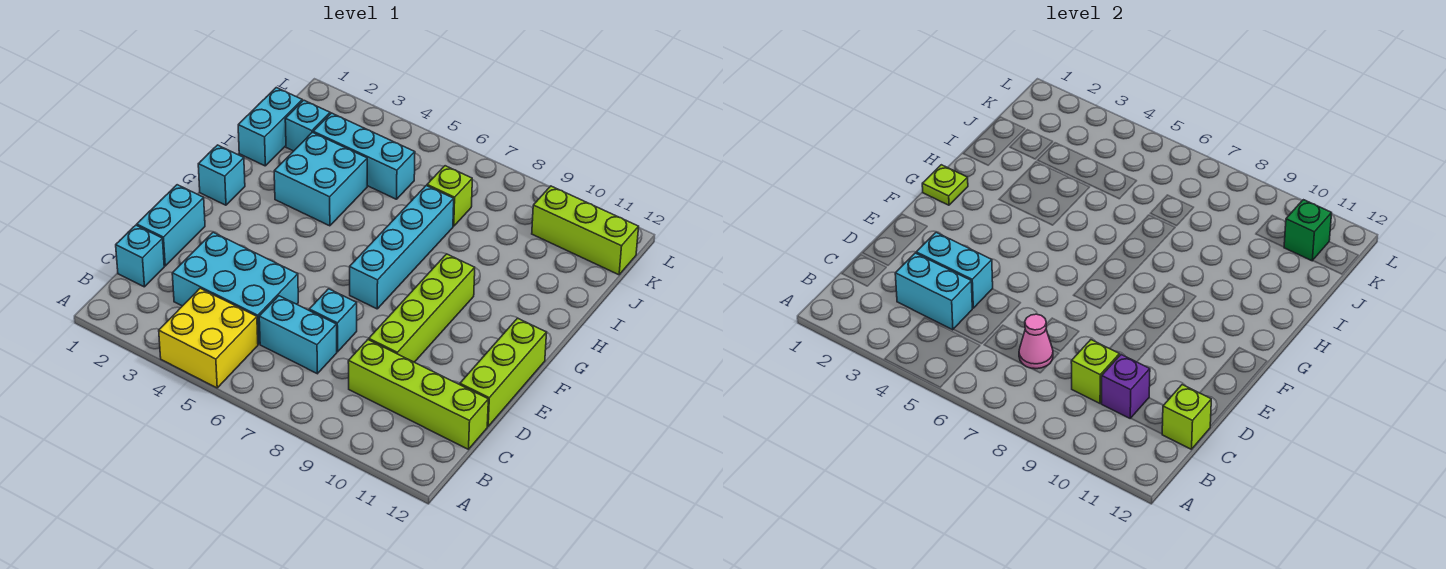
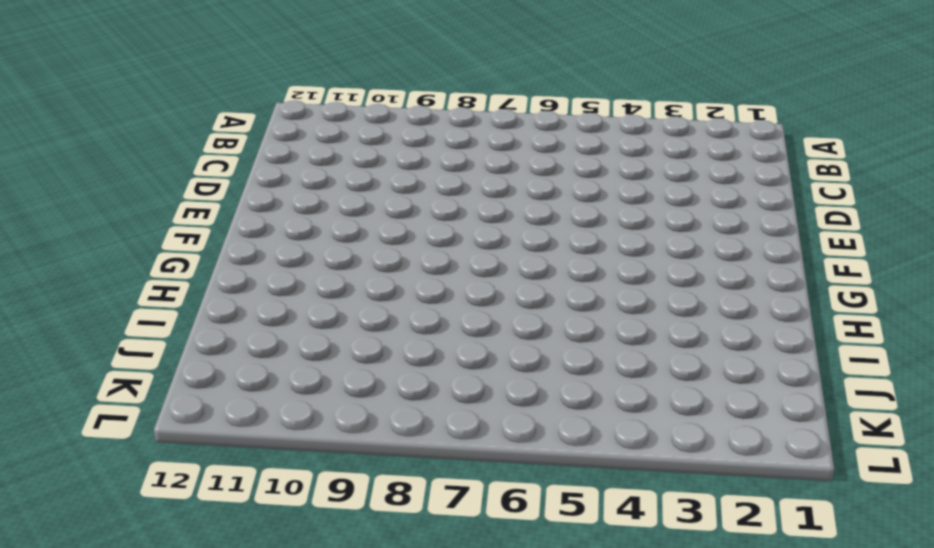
none -> yellow brick A4:B5 level 1
none -> cyan brick C1 level 1
none -> cyan brick C3:D5 level 1

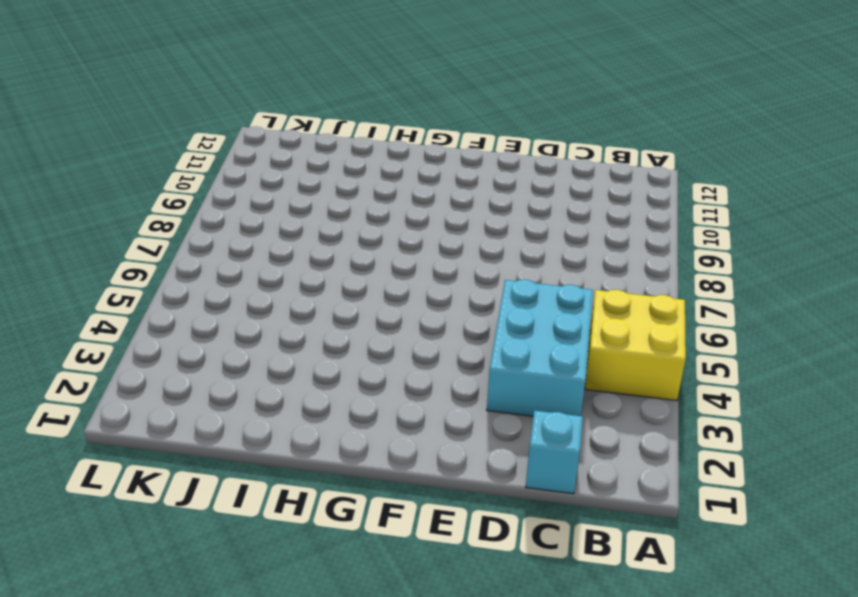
none -> cyan brick C6:C7 level 1
none -> lime brick C9:C12 level 1
none -> cyan brick D1:E1 level 1

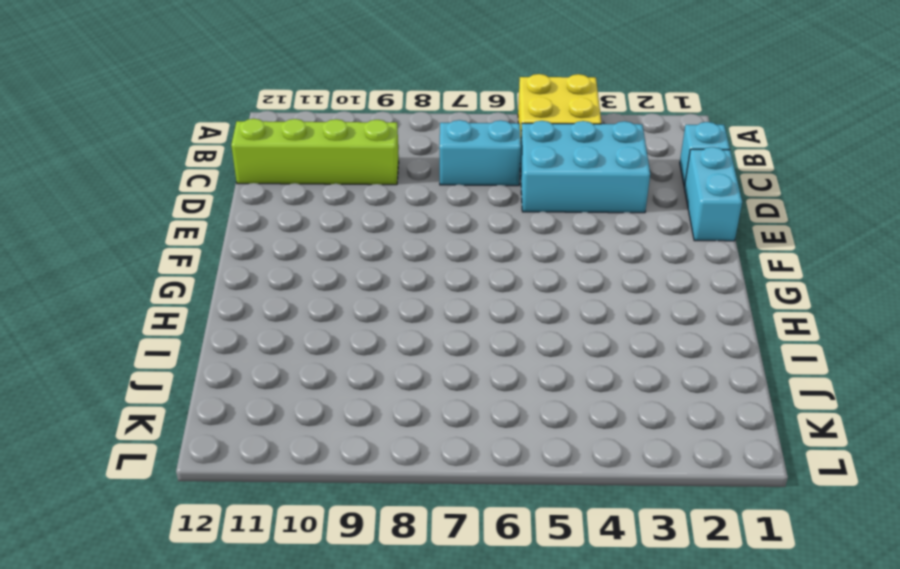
none -> cyan brick D7 level 1
none -> lime brick D9:G9 level 1
none -> lime brick D12:F12 level 1

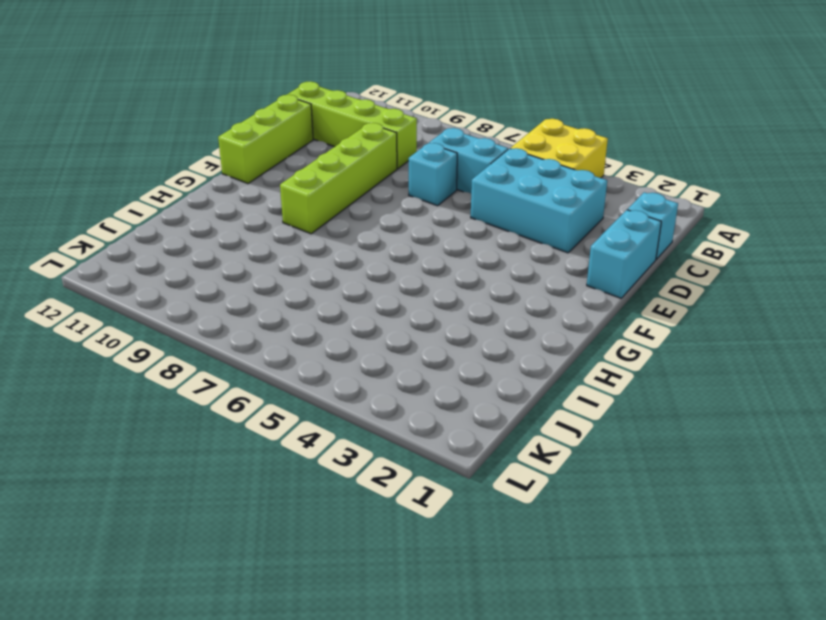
none -> cyan brick F7:I7 level 1
none -> cyan brick G1 level 1
none -> cyan brick H3:I4 level 1

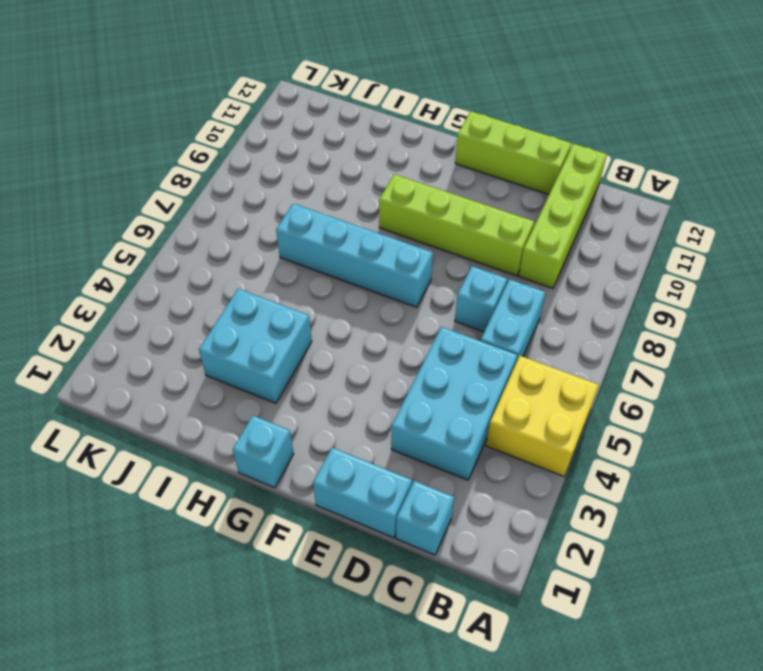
none -> cyan brick I1:J1 level 1
none -> cyan brick J2 level 1
none -> cyan brick J3:J5 level 1

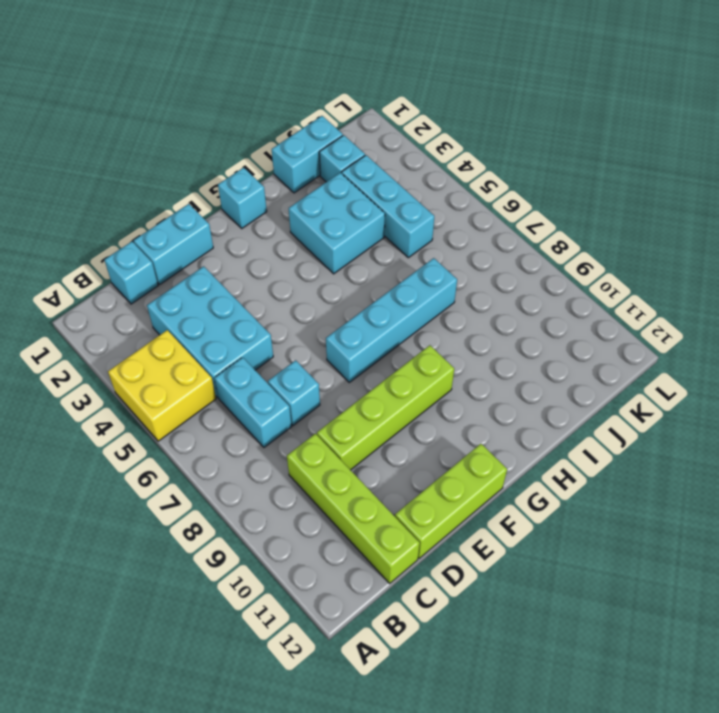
none -> lime brick J7 level 1
none -> lime brick K10:K12 level 1
none -> cyan brick C3:C4 level 2

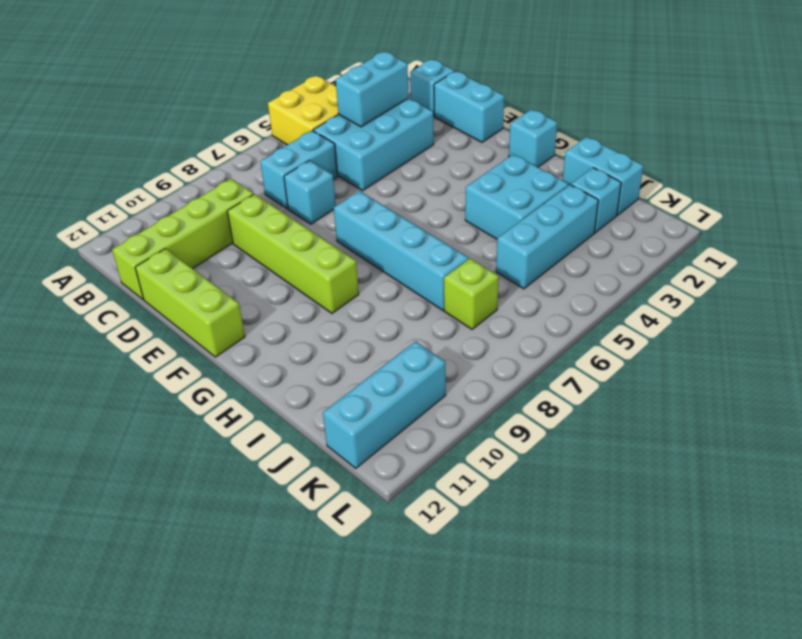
cyan brick K10:K12 level 1 -> lime brick K10:K12 level 1
none -> pink cone C7 level 2
none -> lime brick C9 level 2
none -> purple brick C10 level 2

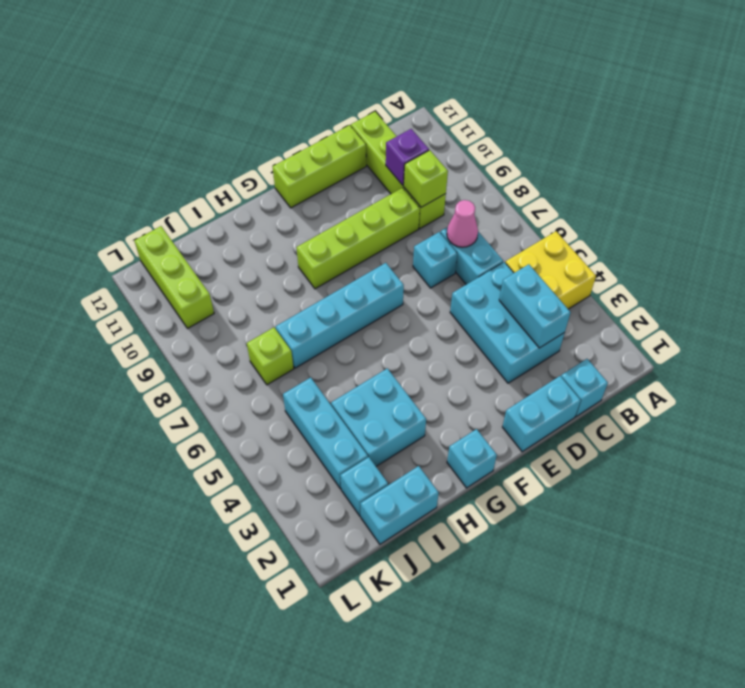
none -> lime brick C12 level 2
none -> cyan brick D3:D4 level 2
none -> lime plate G1 level 2

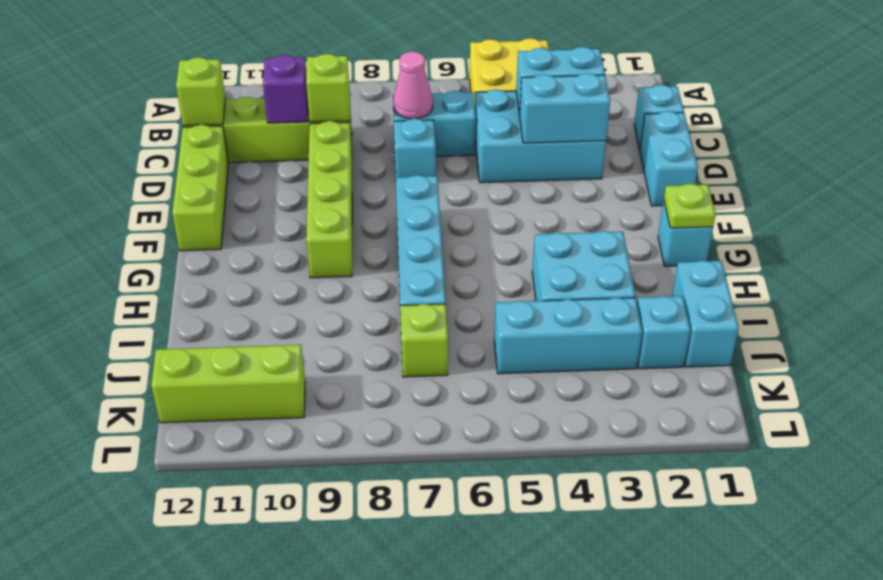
none -> green brick K11 level 2

